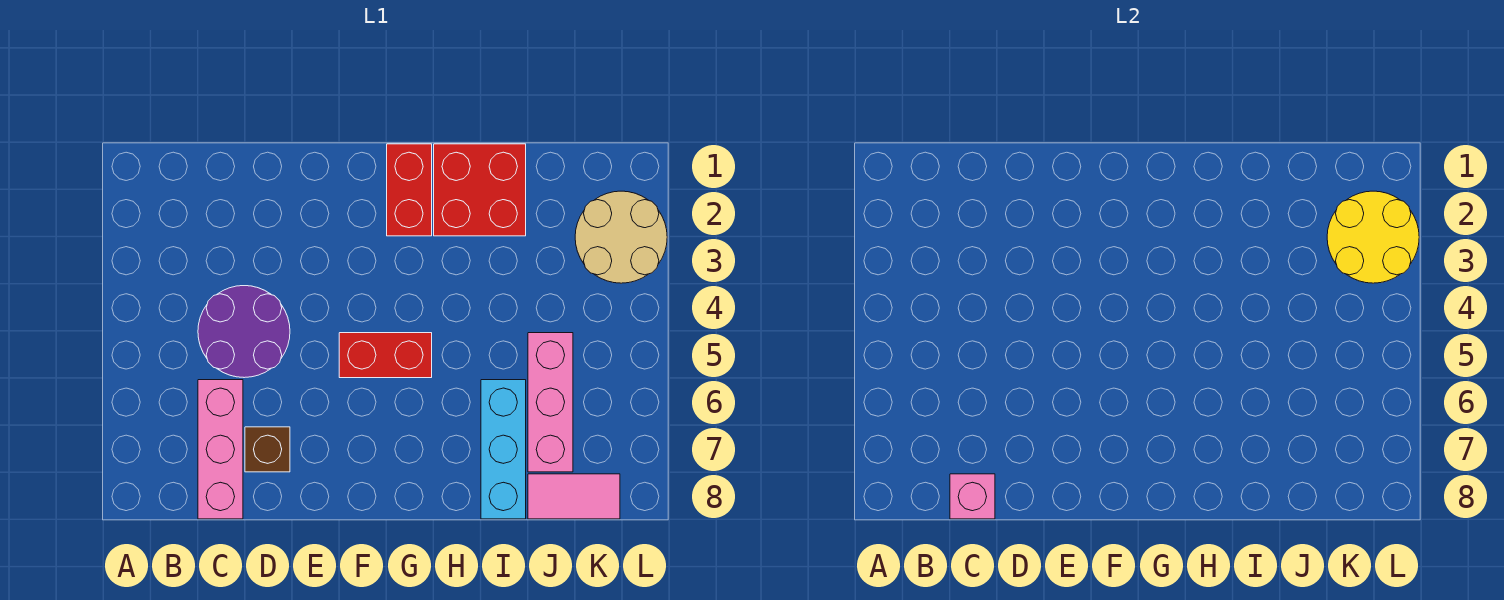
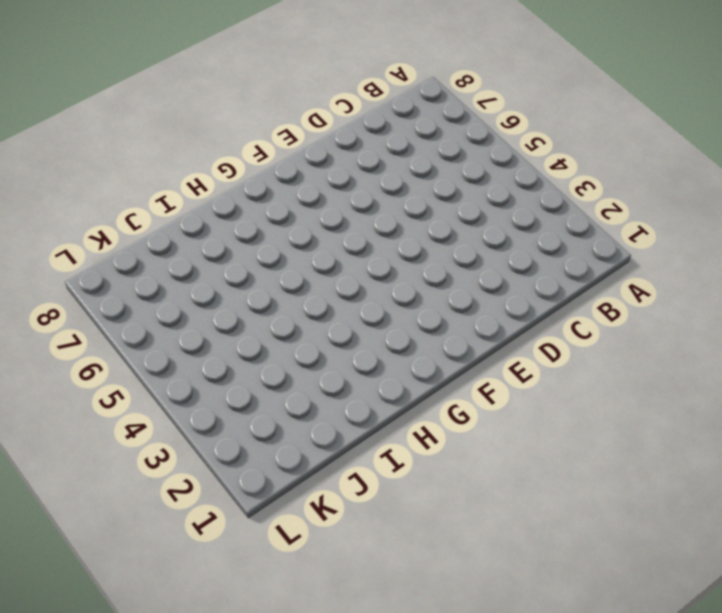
none -> purple round brick C4:D5 level 1
none -> pink brick C6:C8 level 1
none -> brown brick D7 level 1

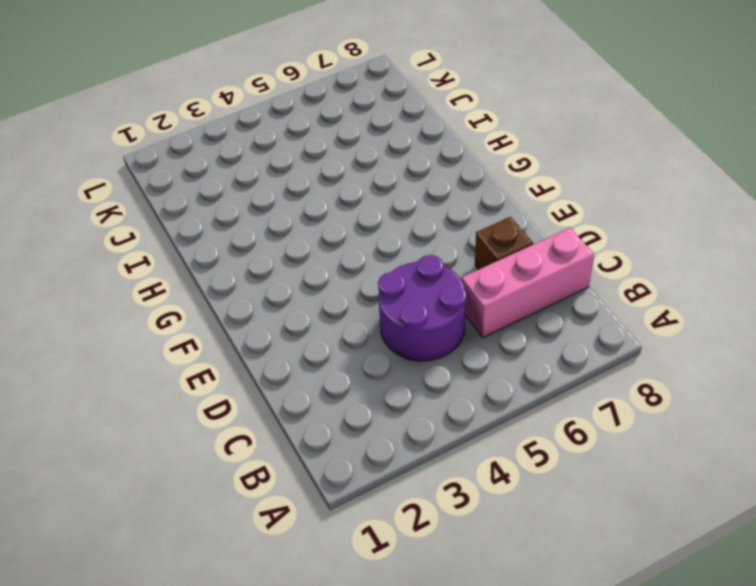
none -> red brick F5:G5 level 1
none -> red brick G1:G2 level 1
none -> red brick H1:I2 level 1

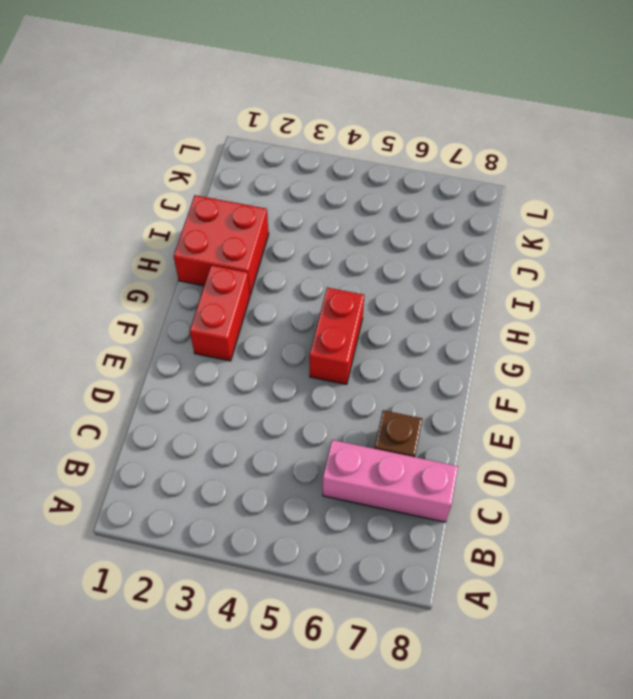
red brick F2:G2 level 1 -> red brick G1:G2 level 1
none -> purple round brick C4:D5 level 1
none -> cyan brick I6:I8 level 1
none -> pink brick J5:J7 level 1

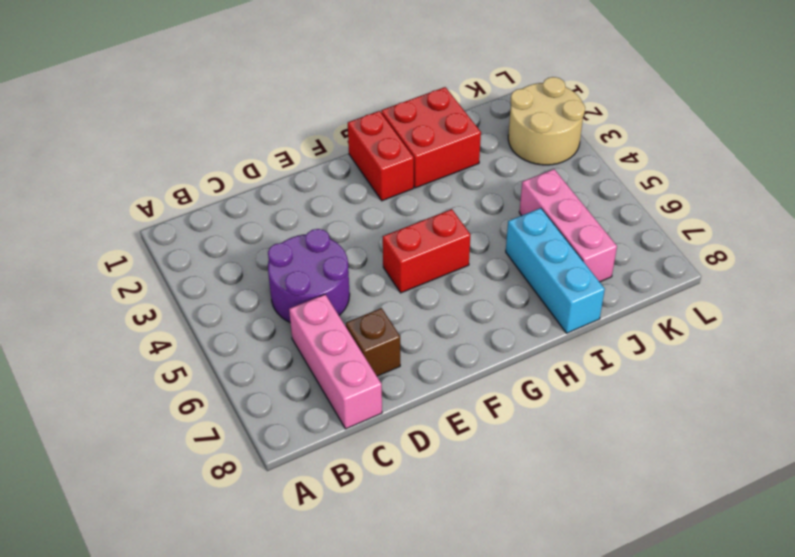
none -> pink tile J8:K8 level 1
none -> pink brick C8 level 2
none -> yellow round brick K2:L3 level 2

